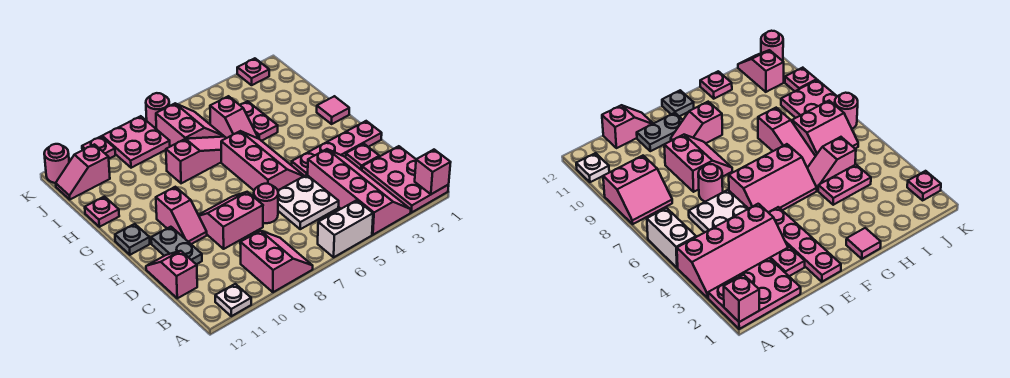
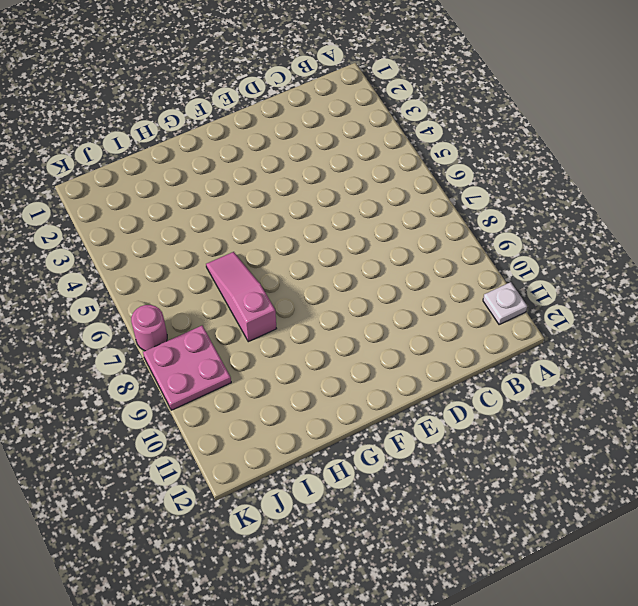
none -> pink plate A1:C2 level 1
none -> pink slope A3:D4 level 1 top 4
none -> white brick A5:A6 level 1

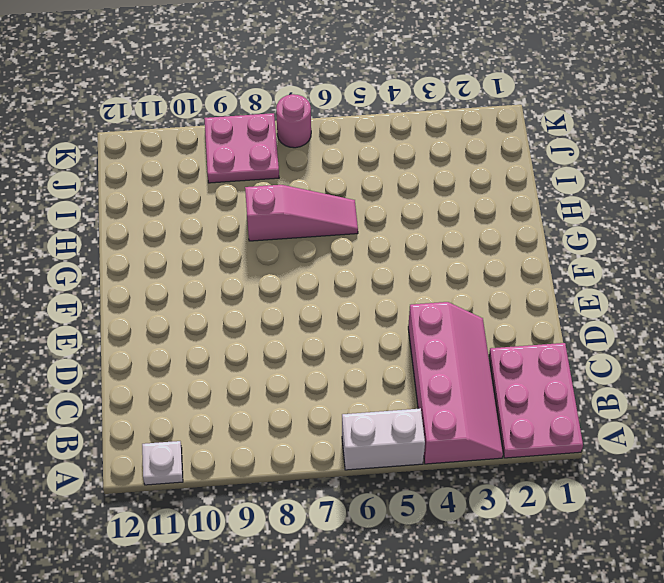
none -> pink slope A8:B9 level 1 top 9
none -> white plate C5:D6 level 1
none -> pink slope C12:D12 level 1 top C

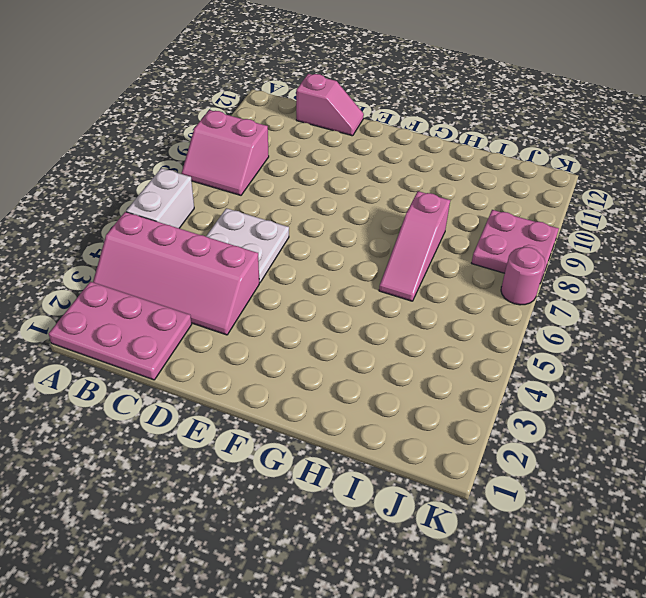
none -> white plate A11 level 1
none -> pink plate D2 level 1
none -> pink round brick D7 level 1

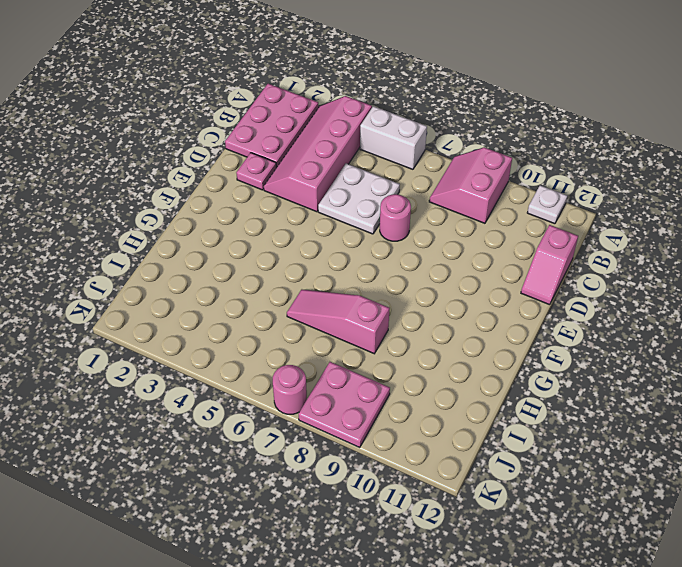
none -> pink slope D8:E9 level 1 top D
none -> grey plate D11:E11 level 1
none -> pink plate E1:E4 level 1

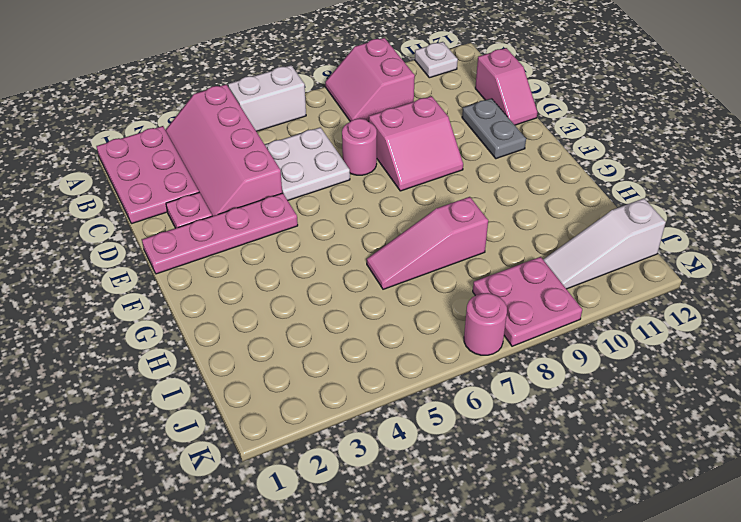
white slope J10:J12 level 1 top 12 -> pink slope J11:J12 level 1 top 11
none -> pink slope E5:G6 level 1 top 6
none -> pink slope E10:F10 level 1 top F
none -> grey plate F12 level 1

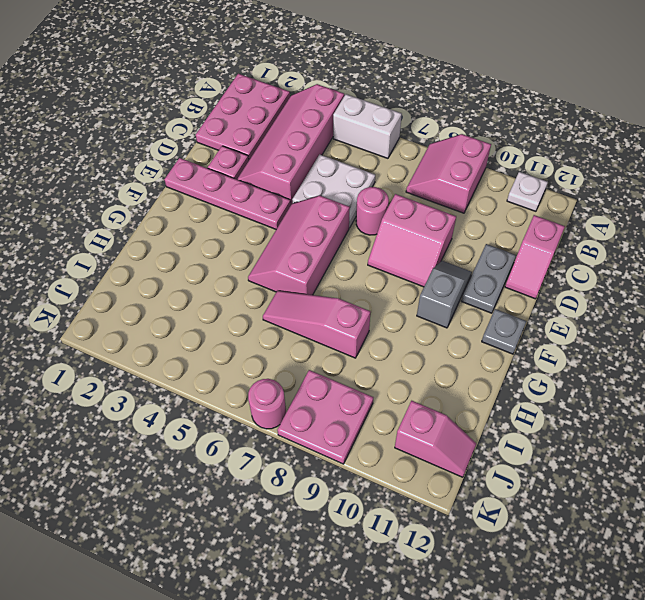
grey slope E10:F10 level 1 top F -> pink slope E10:F10 level 1 top F
none -> pink tile G1 level 1
none -> pink plate H4:I4 level 1
none -> pink slope H5:I5 level 1 top I

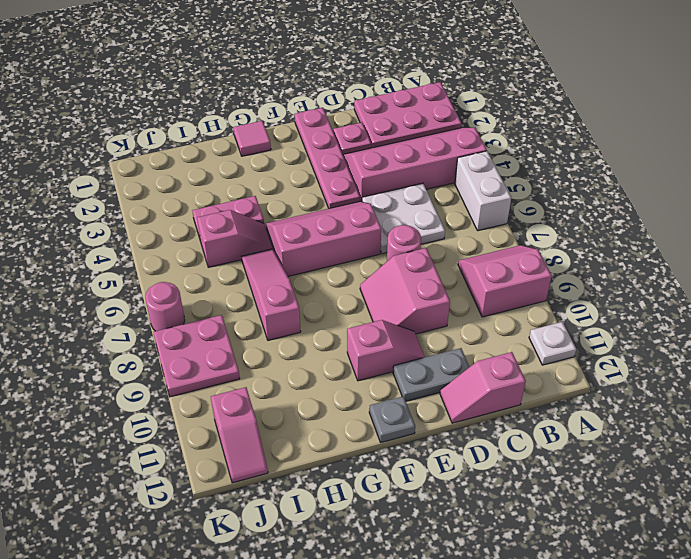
none -> pink plate H12 level 1
none -> pink slope I6:J7 level 1 top 7
none -> pink plate K2 level 1

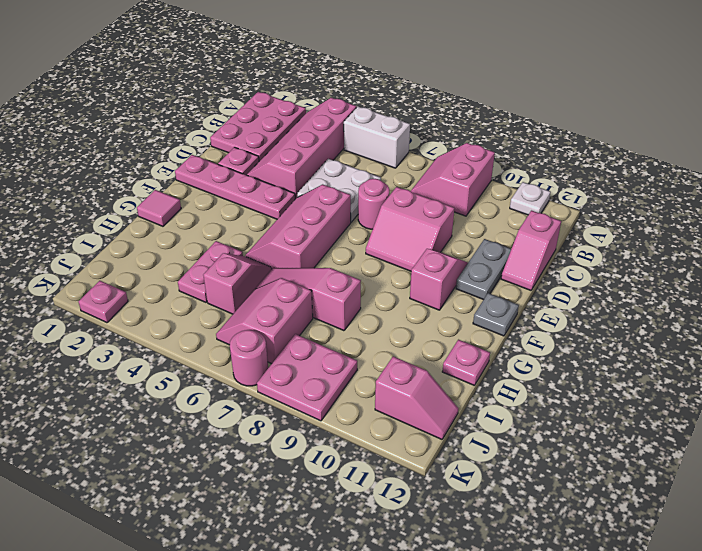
none -> pink plate K10 level 1
none -> pink round brick K12 level 1
none -> pink brick A1 level 2

